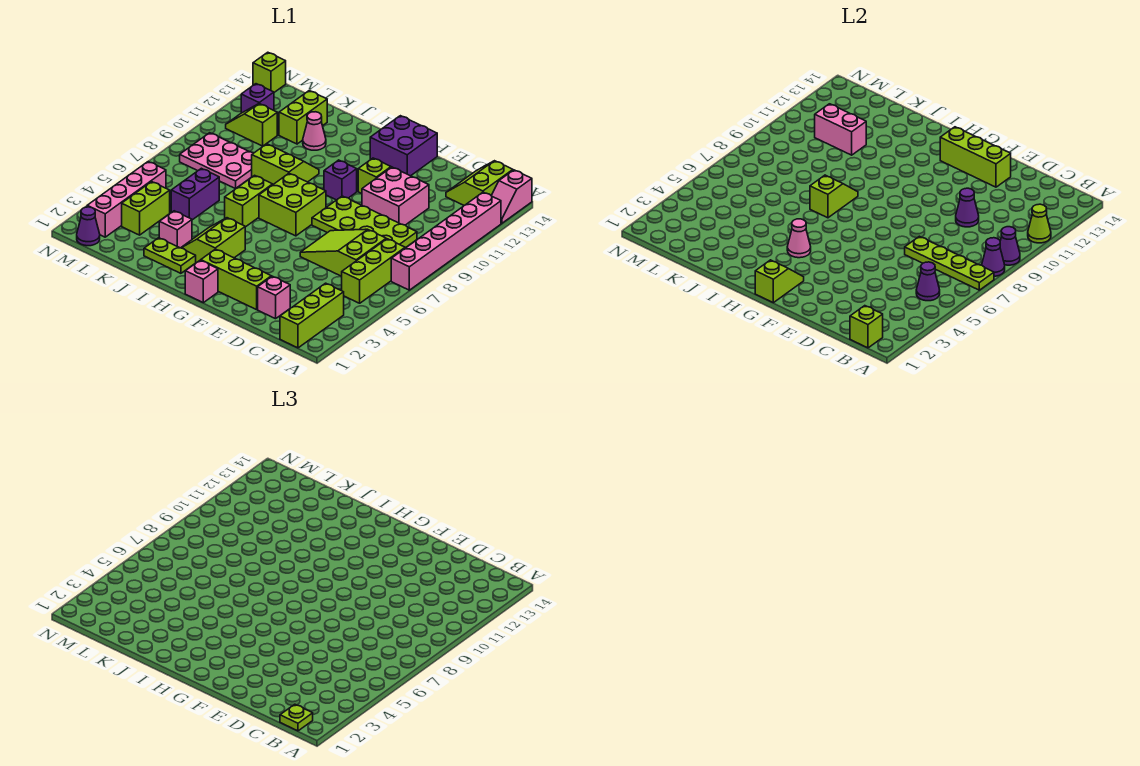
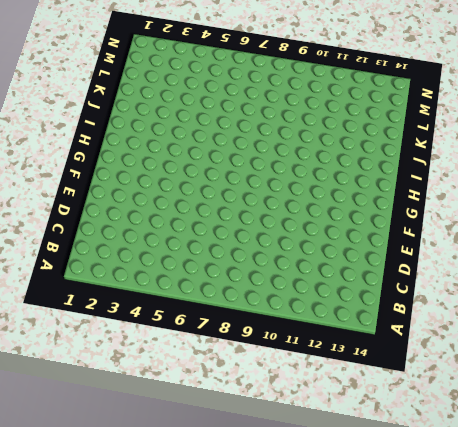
none -> pink brick A7:A12 level 1
none -> pink slope A13:A14 level 1 top 14
none -> lime brick B1:B3 level 1
none -> lime brick B5:B7 level 1

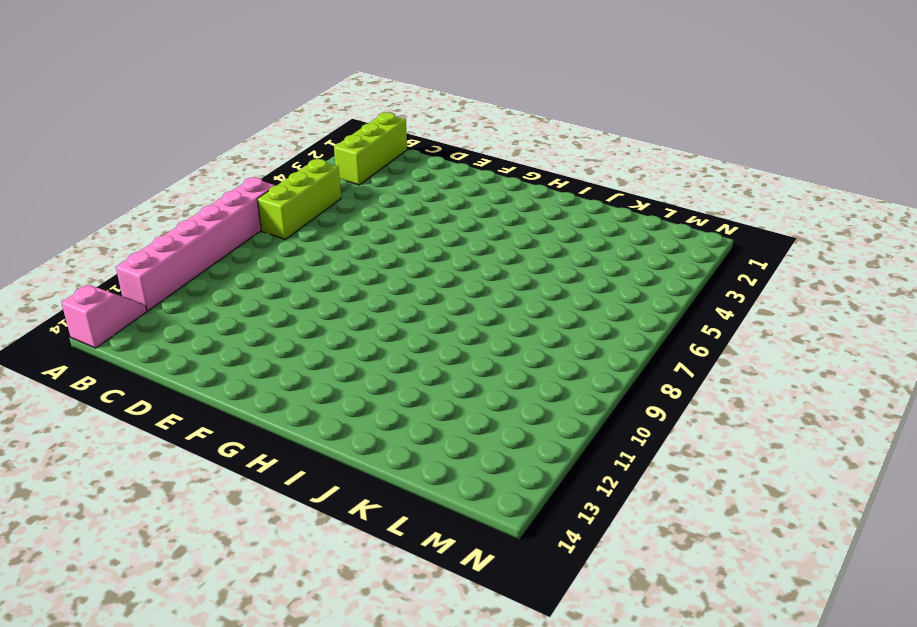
none -> lime slope B13:C14 level 1 top B
none -> lime slope C6:E7 level 1 top C
none -> lime plate C8:F9 level 1
none -> pink brick D2 level 1

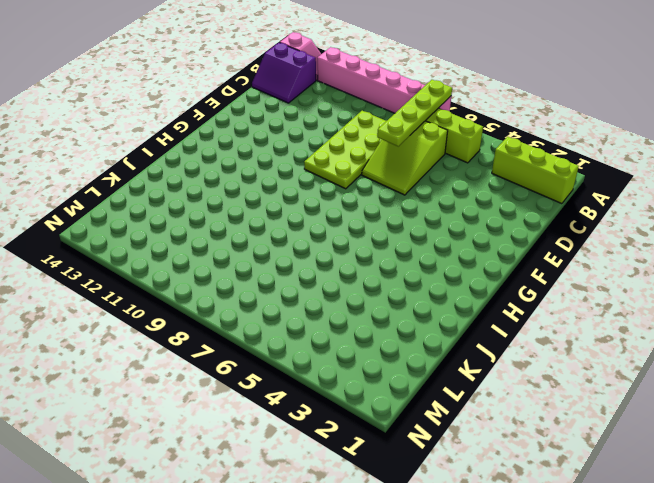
purple slope B13:C14 level 1 top B -> lime slope B13:C14 level 1 top B
none -> pink brick D2 level 1
none -> pink brick D10:E11 level 1
none -> lime brick E2:G2 level 1
none -> lime brick F11 level 1

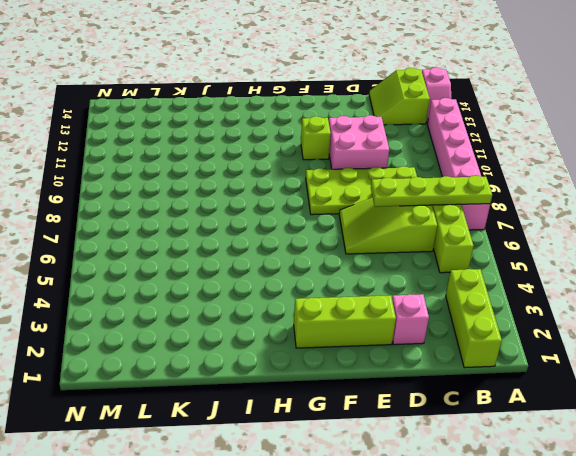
none -> purple brick F13:G14 level 1
none -> pink brick G1 level 1
none -> lime brick G7:H8 level 1
none -> purple brick G10 level 1

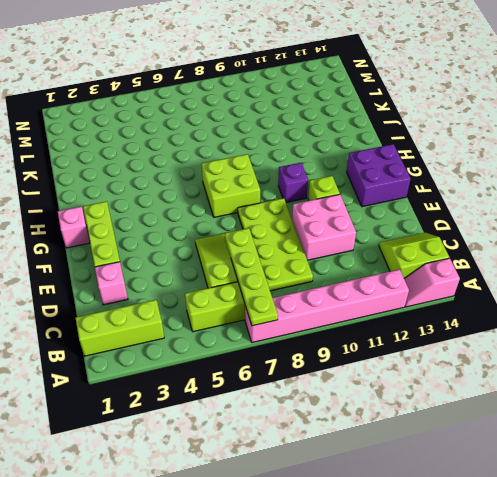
none -> lime slope H3:I4 level 1 top H
none -> lime plate I2:J2 level 1
none -> lime brick I6:I7 level 1
none -> lime slope I9:J10 level 1 top 9

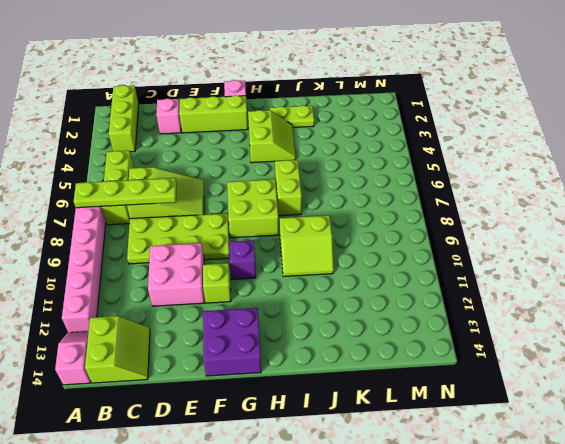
none -> pink brick J3 level 1
none -> pink cone J12 level 1
none -> purple brick K5:K6 level 1
none -> pink plate K8:M9 level 1

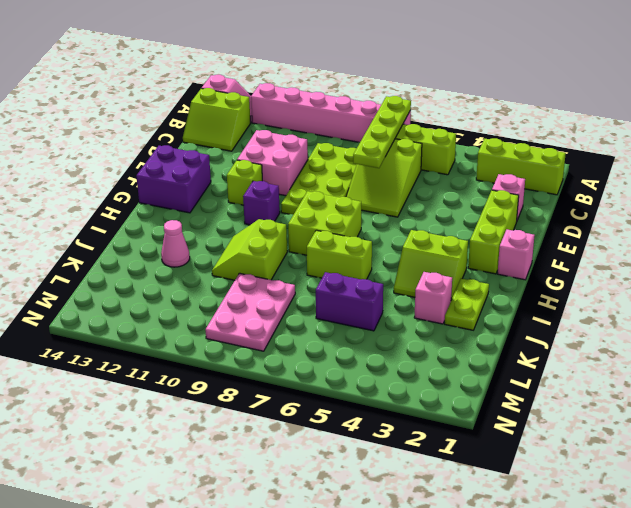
none -> lime brick K12:K13 level 1
none -> lime brick L3:L4 level 1
none -> lime slope L11:M11 level 1 top L
none -> purple cone M1 level 1

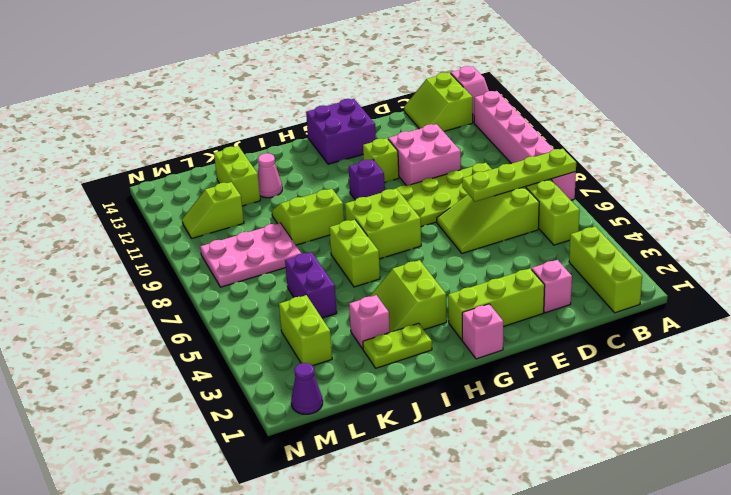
none -> pink brick M2:M5 level 1
none -> purple brick M12 level 1
none -> lime brick N14 level 1
none -> purple cone A8 level 2

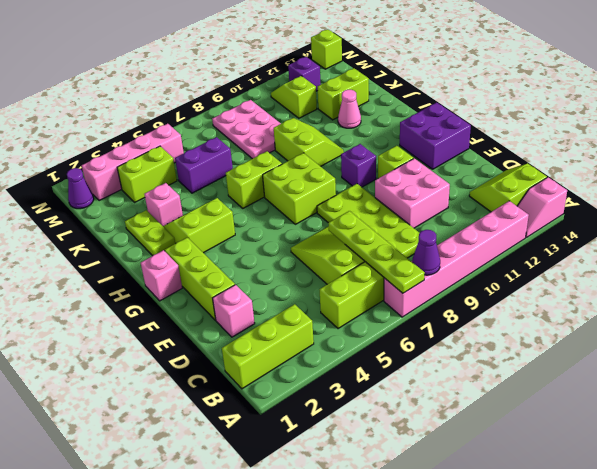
none -> purple cone A9 level 2
none -> lime cone A11 level 2
none -> lime brick B1 level 2
none -> purple cone B5 level 2

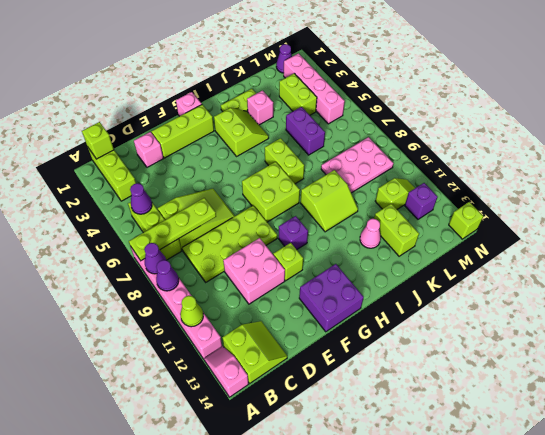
none -> purple cone D10 level 2
none -> lime brick E13:G13 level 2
none -> lime slope G1:G2 level 2 top 1
none -> pink cone H4 level 2

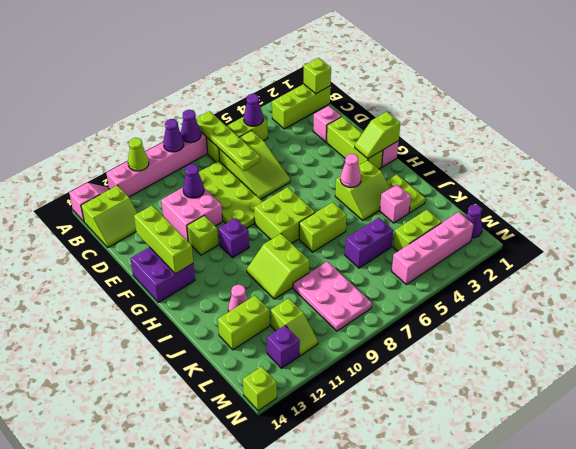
none -> lime slope I7:I8 level 2 top 7
none -> pink brick K11:L11 level 2
none -> lime plate B1 level 3

